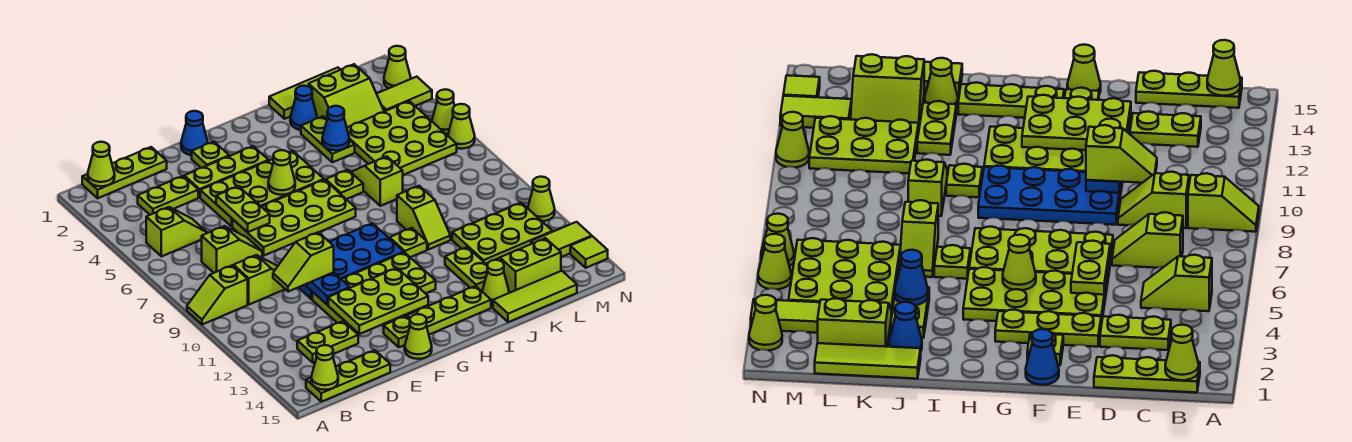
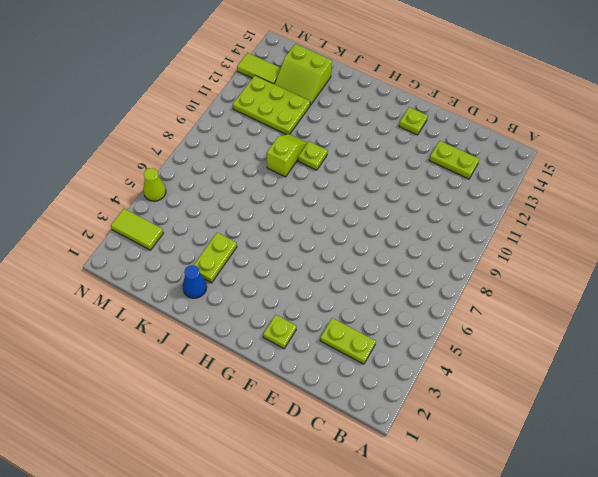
none -> lime slope A9:B9 level 1 top B
none -> lime plate B1:D1 level 1
none -> lime slope B5:C5 level 1 top B
none -> lime plate B15:D15 level 1

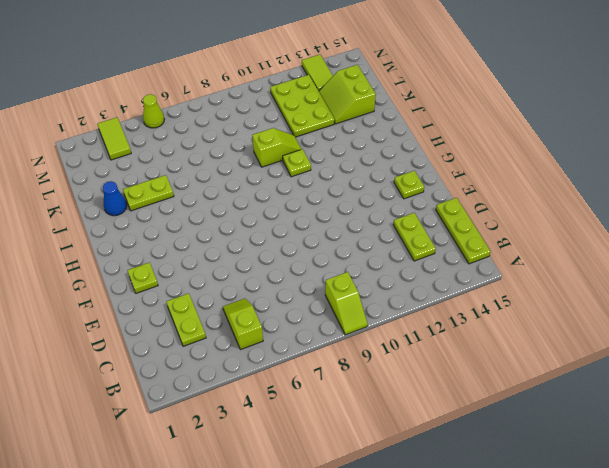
none -> lime plate B1:D1 level 1
none -> lime slope C7:D7 level 1 top C
none -> lime slope C9:D9 level 1 top C
none -> lime plate E3:G3 level 1

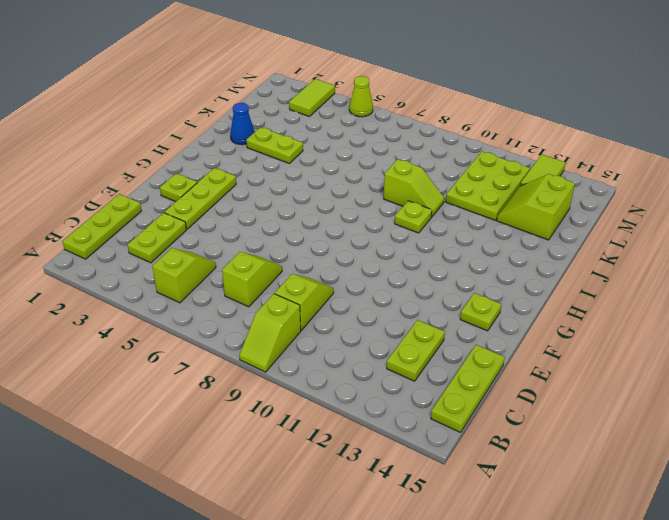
none -> lime plate E4:H5 level 1
none -> lime plate E6:H7 level 1
none -> blue plate E9:H10 level 1
none -> lime plate E11:H12 level 1

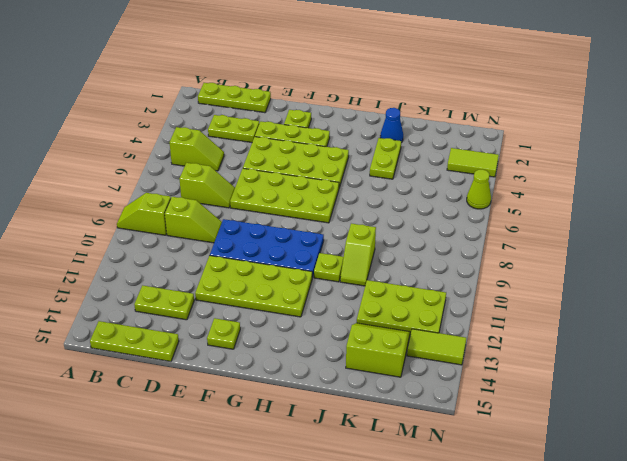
none -> blue cone F1 level 1
none -> lime cone F15 level 1
none -> lime plate G14:I14 level 1
none -> lime plate I6 level 1

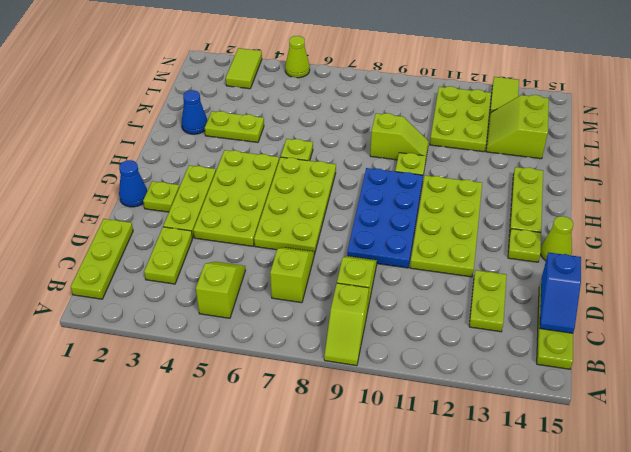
blue slope C15:D15 level 2 top D -> none
none -> lime tile J1:L1 level 1
none -> lime slope J6:J7 level 1 top 7
none -> lime plate J12:J13 level 1
none -> lime cone J14 level 1

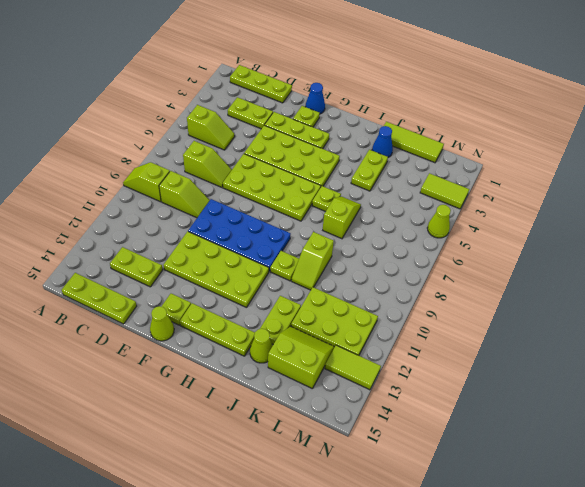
none -> lime tile J15:L15 level 1
none -> lime slope K2:L3 level 1 top 2
none -> lime plate K4:M6 level 1
none -> lime cone N2 level 1

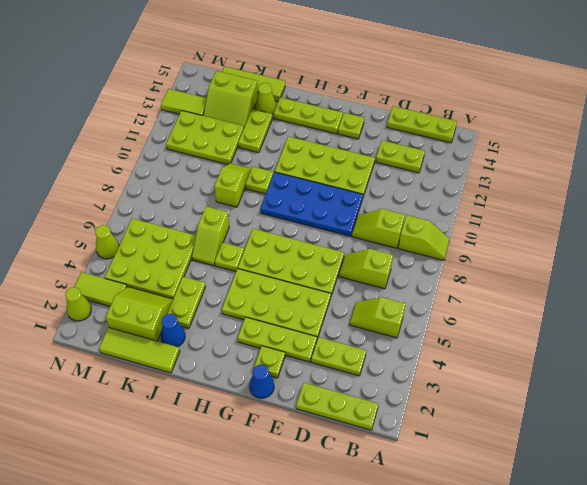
none -> lime cone F15 level 1
none -> lime cone N6 level 1
none -> lime cone N11 level 1
none -> lime tile N14 level 1

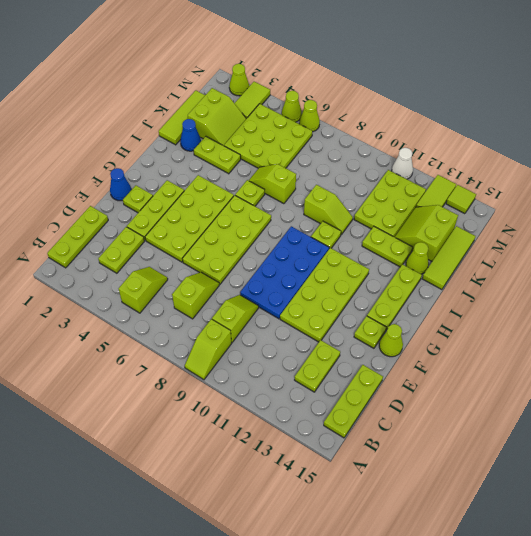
white cone N11 level 1 -> lime cone N11 level 1
none -> lime cone B1 level 2
none -> lime cone B15 level 2
none -> lime plate E5:E6 level 2
none -> blue plate E10:E11 level 2

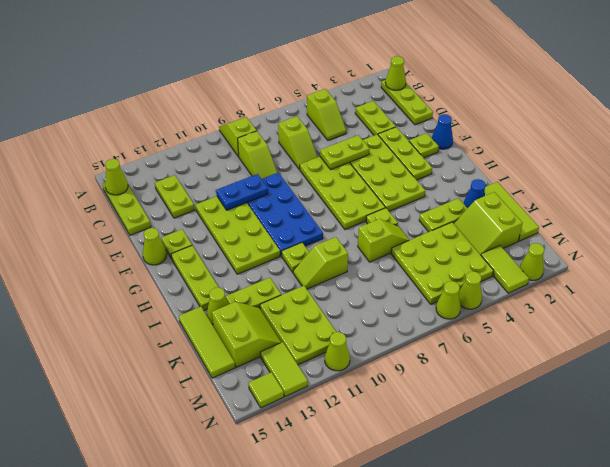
none -> lime plate E12:G13 level 2
none -> lime cone G5 level 2
none -> blue cone J4 level 2
none -> lime slope D10:E10 level 3 top E

